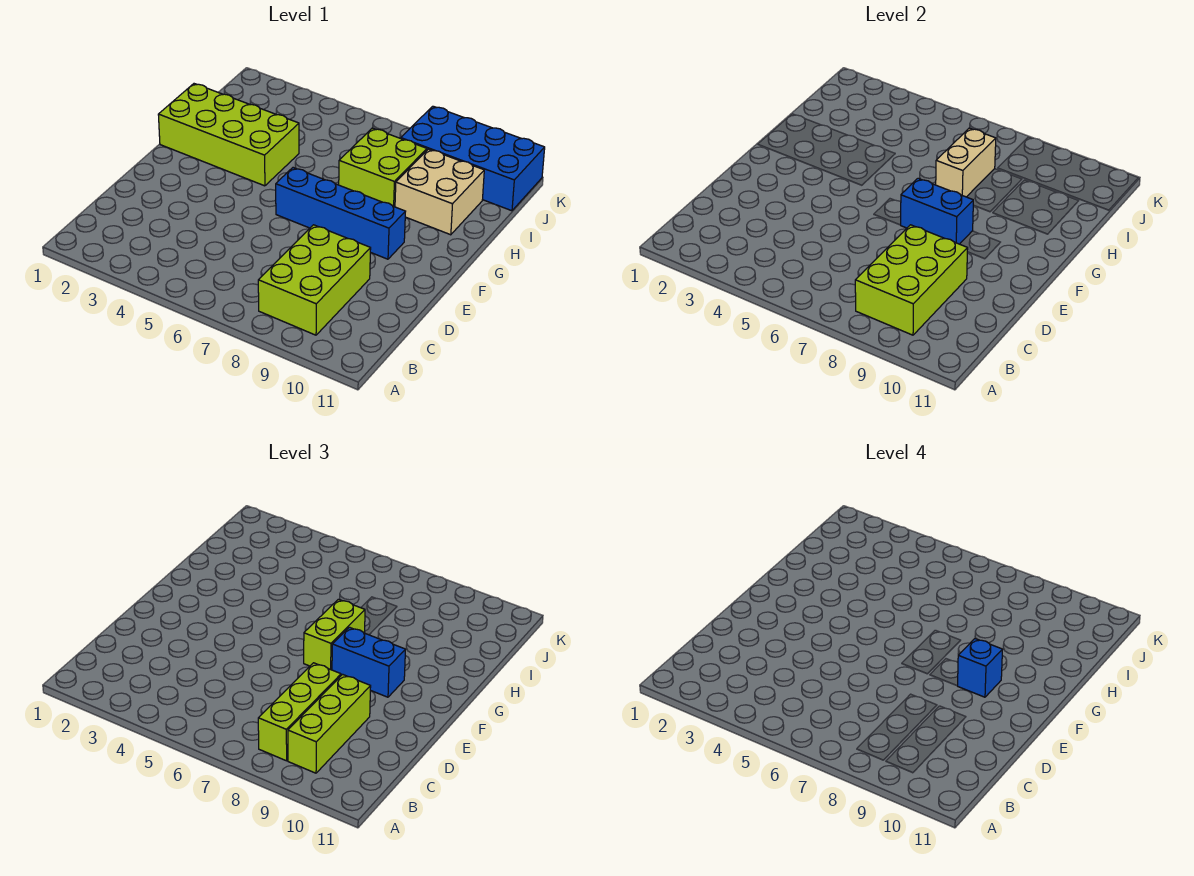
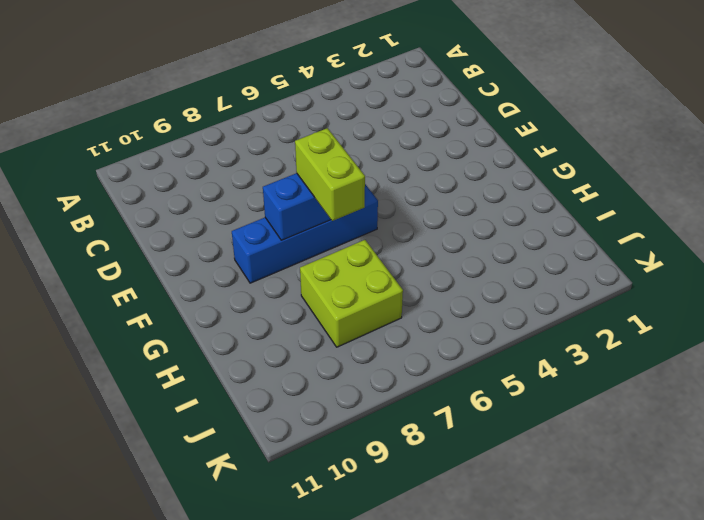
none -> lime brick B8:D9 level 1
none -> lime brick G1:H4 level 1
none -> tan brick H9:I10 level 1

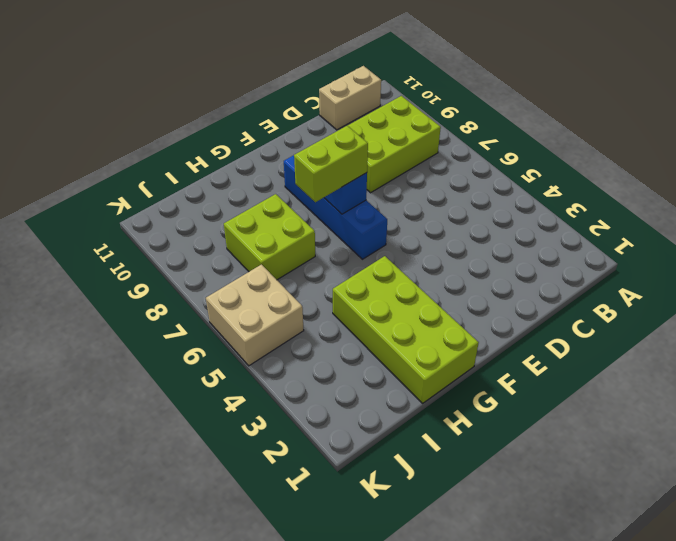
tan brick B11:C11 level 1 -> tan brick H7:I7 level 2
tan brick J5:K6 level 1 -> tan brick H9:I10 level 1
none -> blue brick J8:K11 level 1
none -> lime brick B8:D9 level 2
none -> lime brick B8:D8 level 3

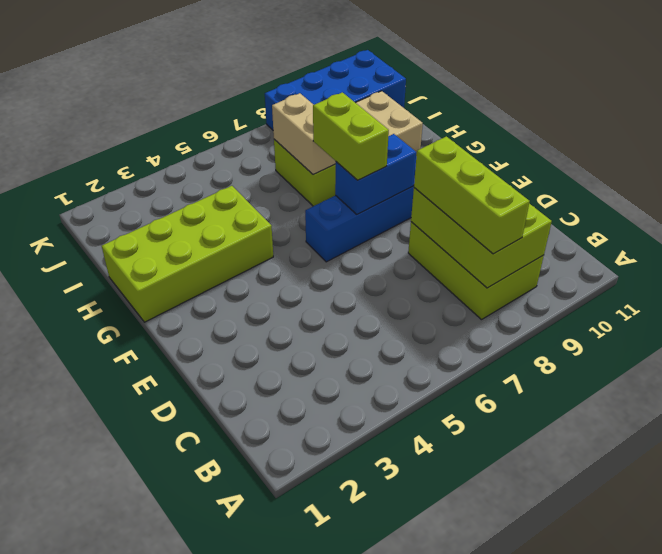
none -> lime brick B9:D9 level 3
none -> blue brick F8:F9 level 3
none -> blue brick F9 level 4

